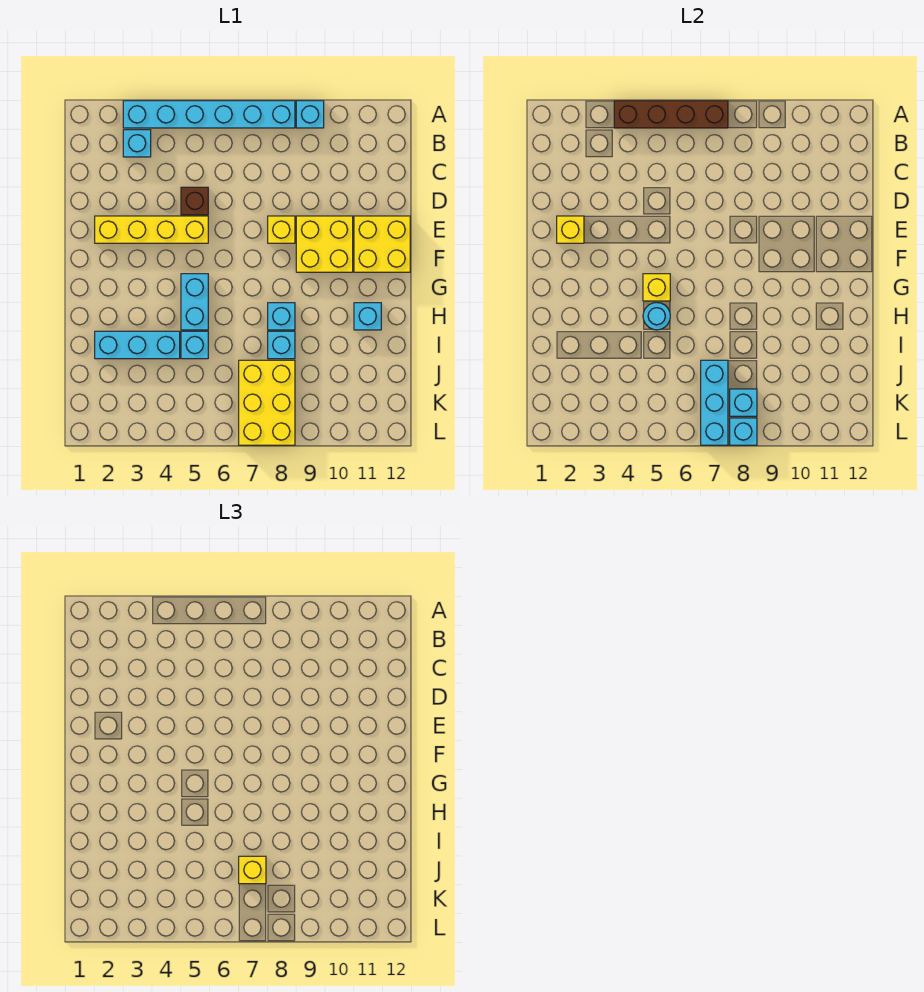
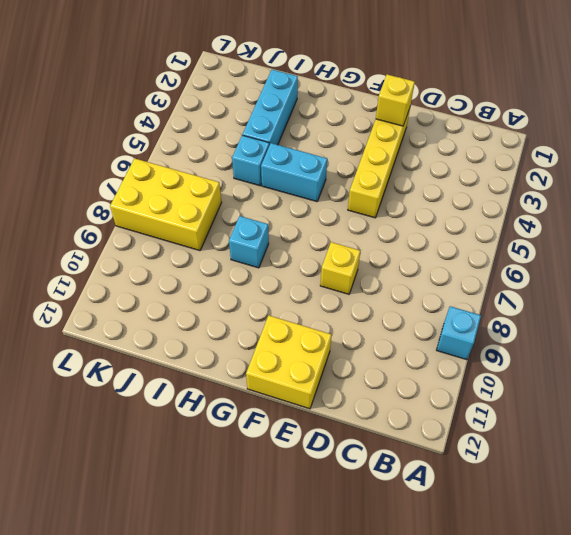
none -> cyan brick A3:A8 level 1
none -> cyan brick B3 level 1
none -> brown brick D5 level 1

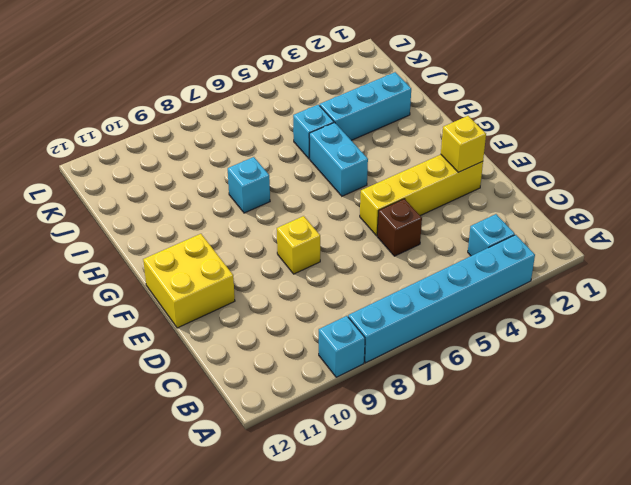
none -> yellow brick E9:F10 level 1
none -> cyan brick H11 level 1
none -> cyan brick I8 level 1

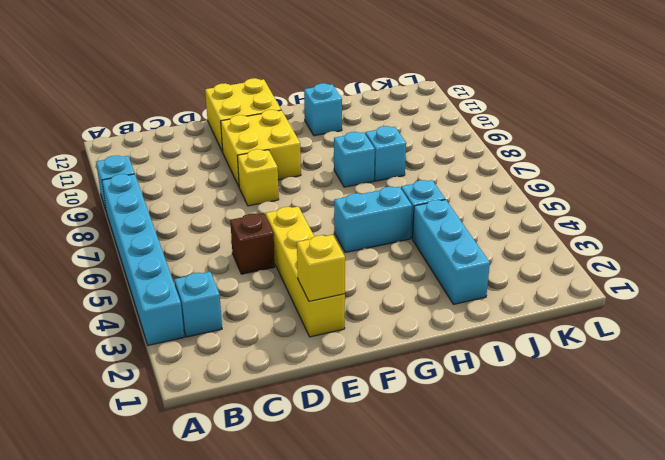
none -> yellow brick J7:L8 level 1
none -> brown brick A4:A7 level 2
none -> yellow brick G5 level 2

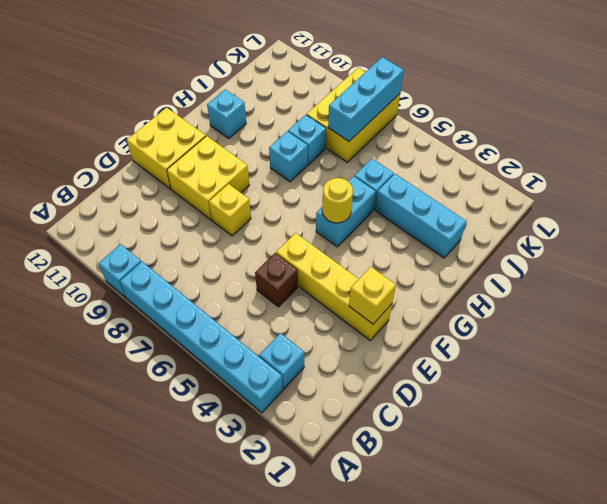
yellow round brick G5 level 2 -> yellow brick G5 level 2
none -> brown brick A4:A7 level 2
none -> cyan round brick H5 level 2
none -> cyan brick K8 level 2

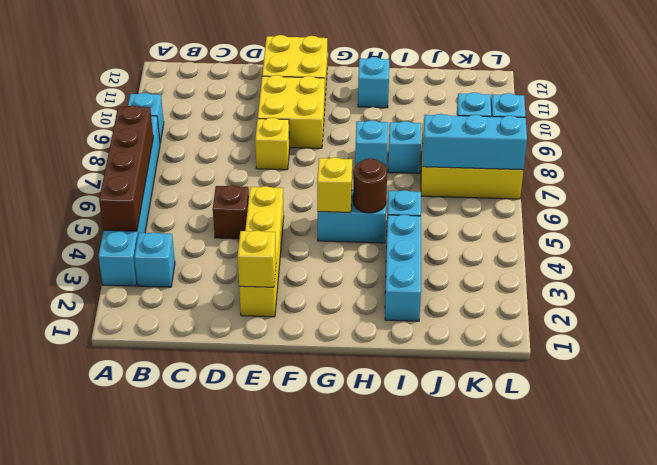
brown round brick H5 level 2 -> cyan round brick H5 level 2
none -> yellow brick J7 level 3

